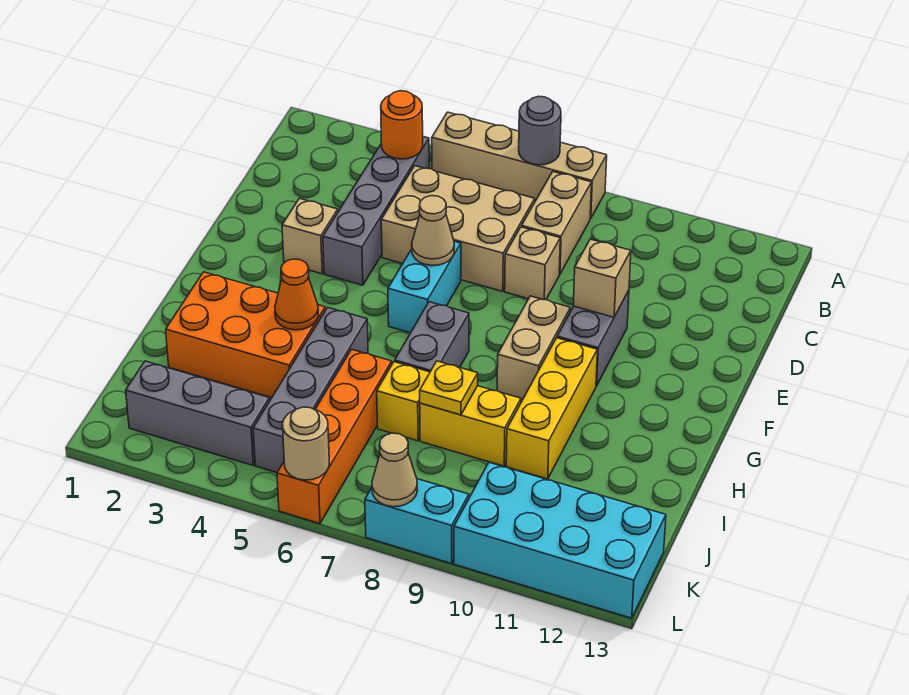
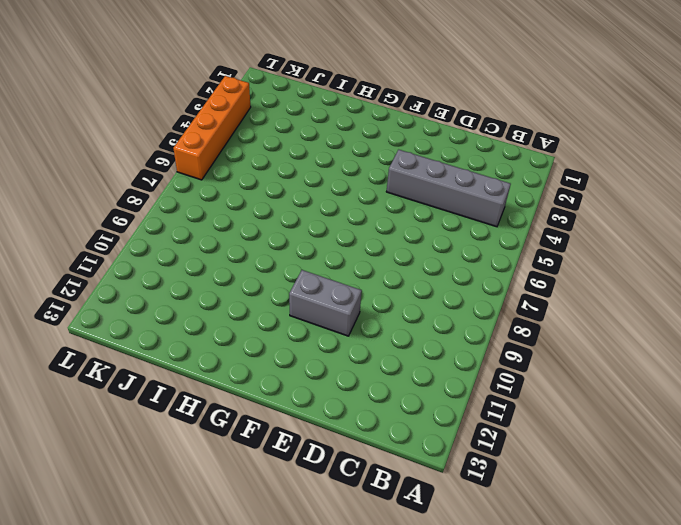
orange brick L3:L6 level 1 -> orange brick I6:L6 level 1
none -> tan brick A5:A8 level 1
none -> tan brick B8:C8 level 1
none -> tan brick C5:D7 level 1

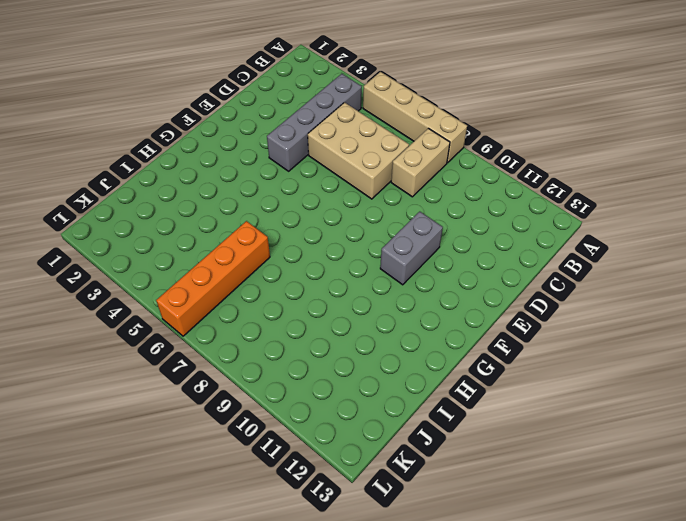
none -> tan brick D8 level 1
none -> tan brick E3 level 1
none -> cyan brick E6:F6 level 1

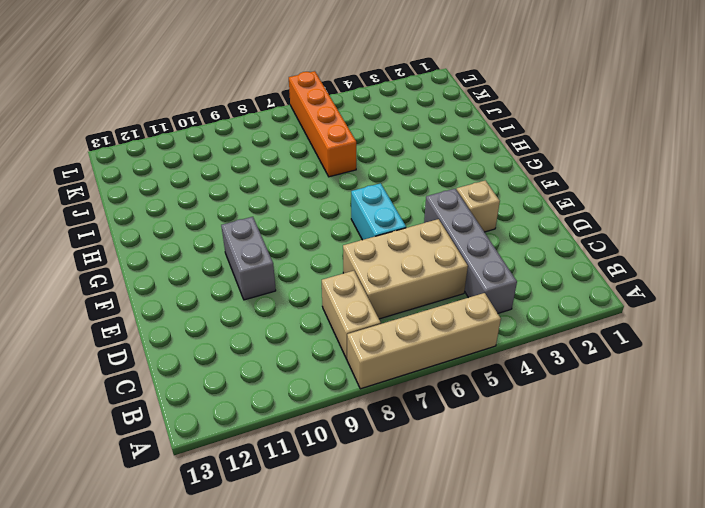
none -> tan brick D8 level 1
none -> tan brick F9:G9 level 1
none -> grey brick G7:H7 level 1

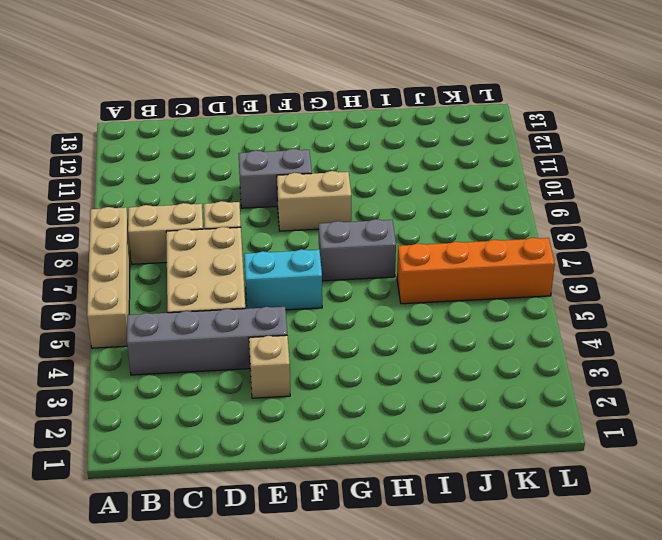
none -> yellow brick G10:I10 level 1
none -> orange brick H2:I4 level 1
none -> grey brick H5:K5 level 1

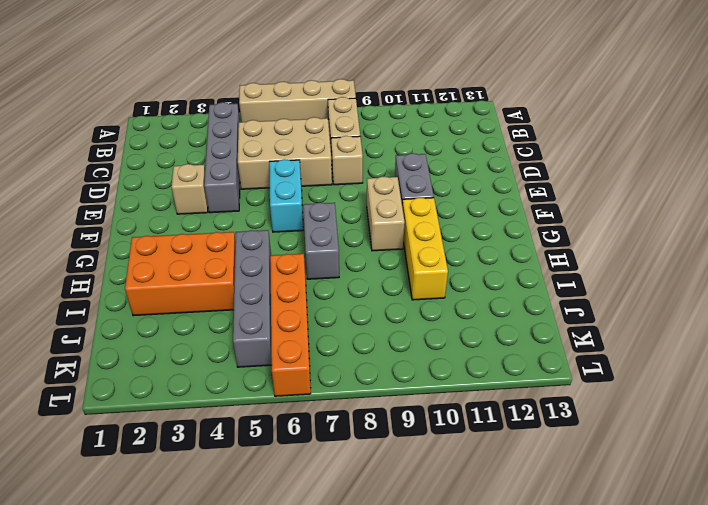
none -> yellow brick I7 level 1
none -> yellow brick I8:I9 level 1
none -> grey brick K2:K4 level 1

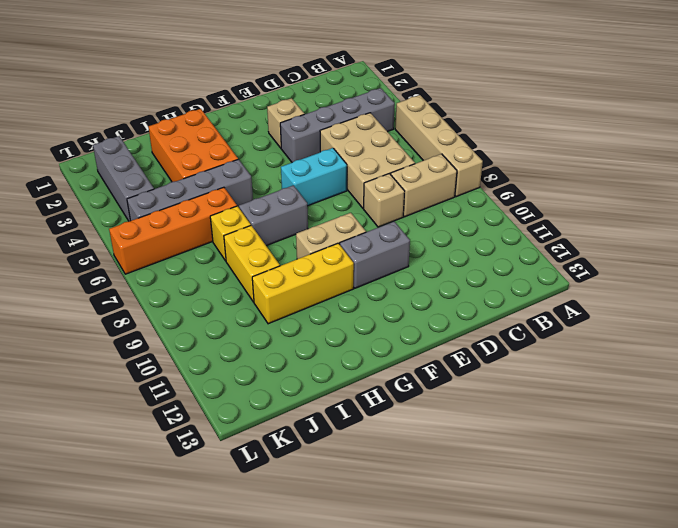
none -> cyan brick K10:L13 level 1
none -> cyan brick L8:L9 level 1
none -> grey round brick A7 level 2

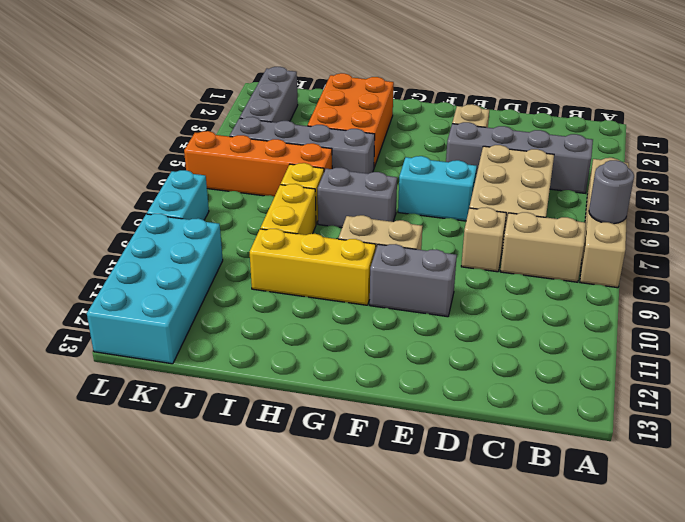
none -> orange round brick B4 level 2
none -> tan cone E6 level 2
none -> tan brick E10 level 2

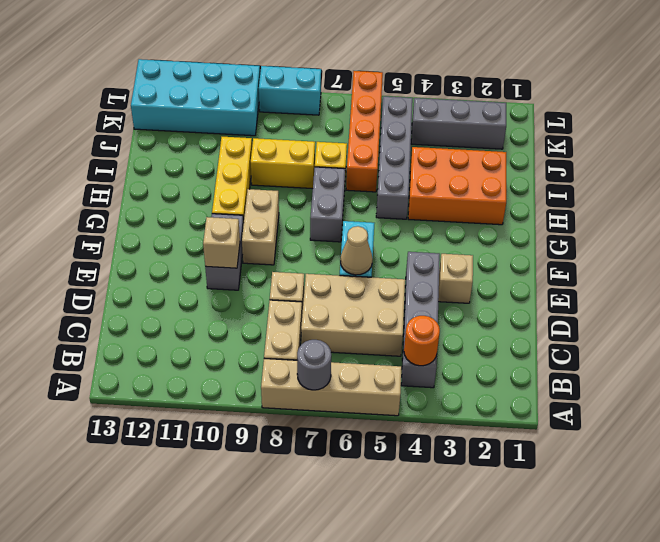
none -> orange cone H4 level 2
none -> yellow plate I8 level 2
none -> tan round brick L6 level 2

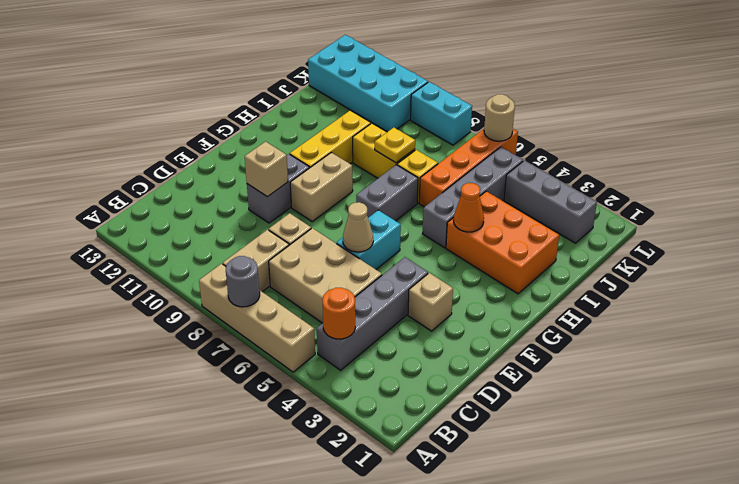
none -> tan cone L8 level 2

